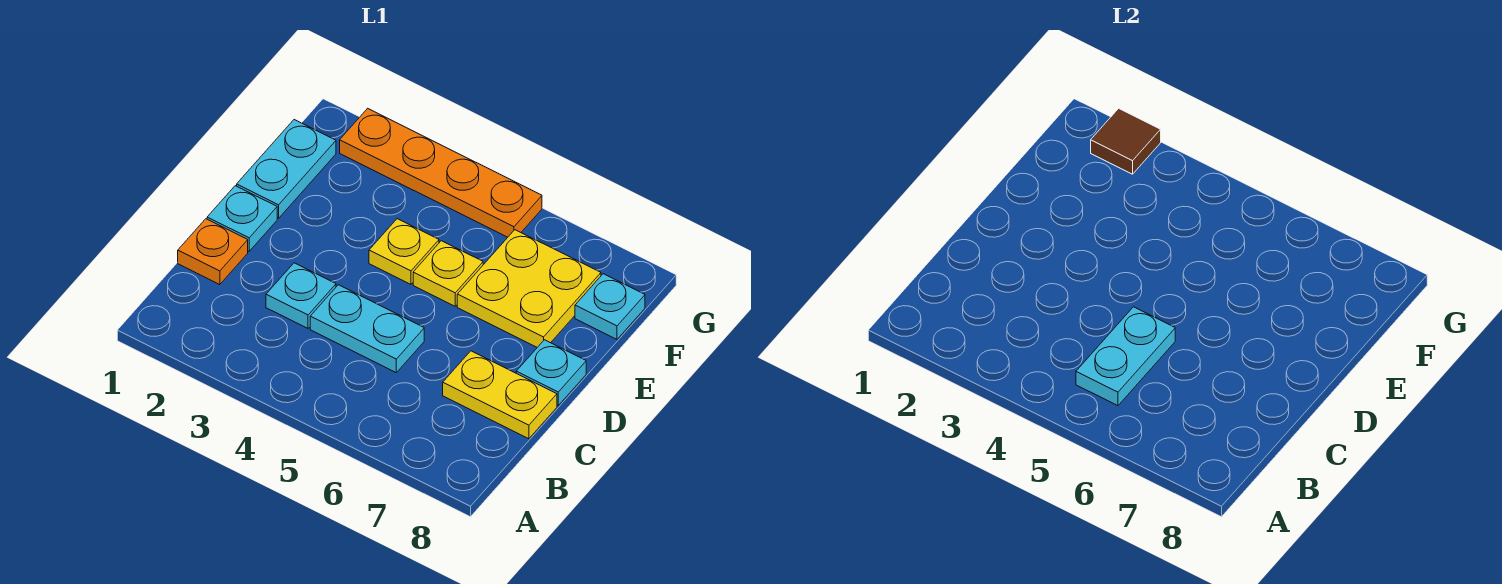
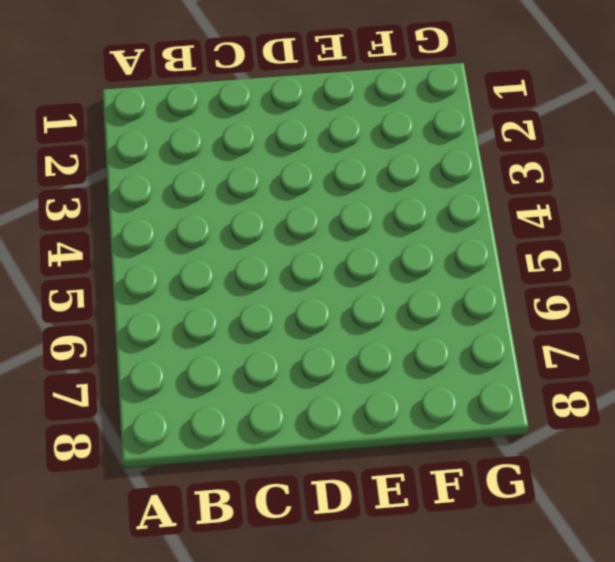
none -> orange plate C1 level 1
none -> cyan plate C3 level 1
none -> cyan plate C4:C5 level 1

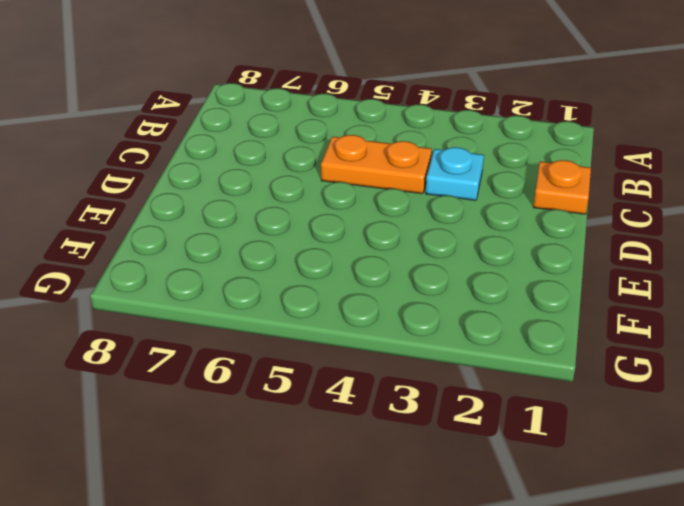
orange plate C4:C5 level 1 -> cyan plate C4:C5 level 1
none -> yellow plate C7:C8 level 1
none -> cyan plate D1 level 1
none -> cyan plate D8 level 1

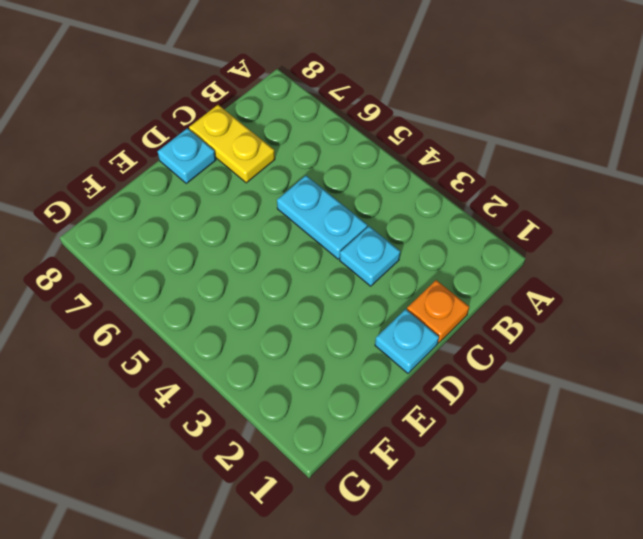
none -> cyan plate E1:F1 level 1
none -> yellow plate E4 level 1
none -> yellow plate E5 level 1

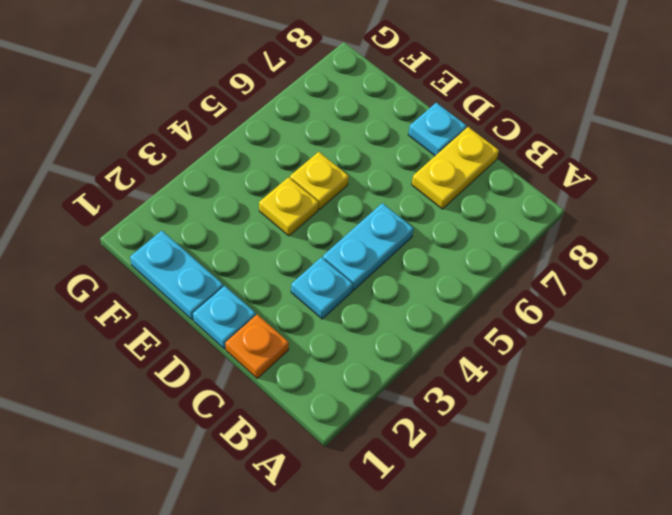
none -> yellow plate E6:F7 level 1
none -> cyan plate F8 level 1
none -> orange plate G2:G5 level 1

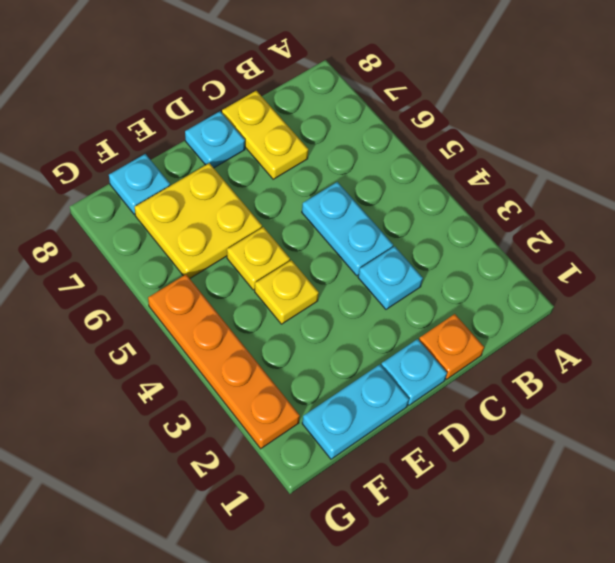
none -> cyan plate B5:C5 level 2
none -> brown tile G2 level 2

